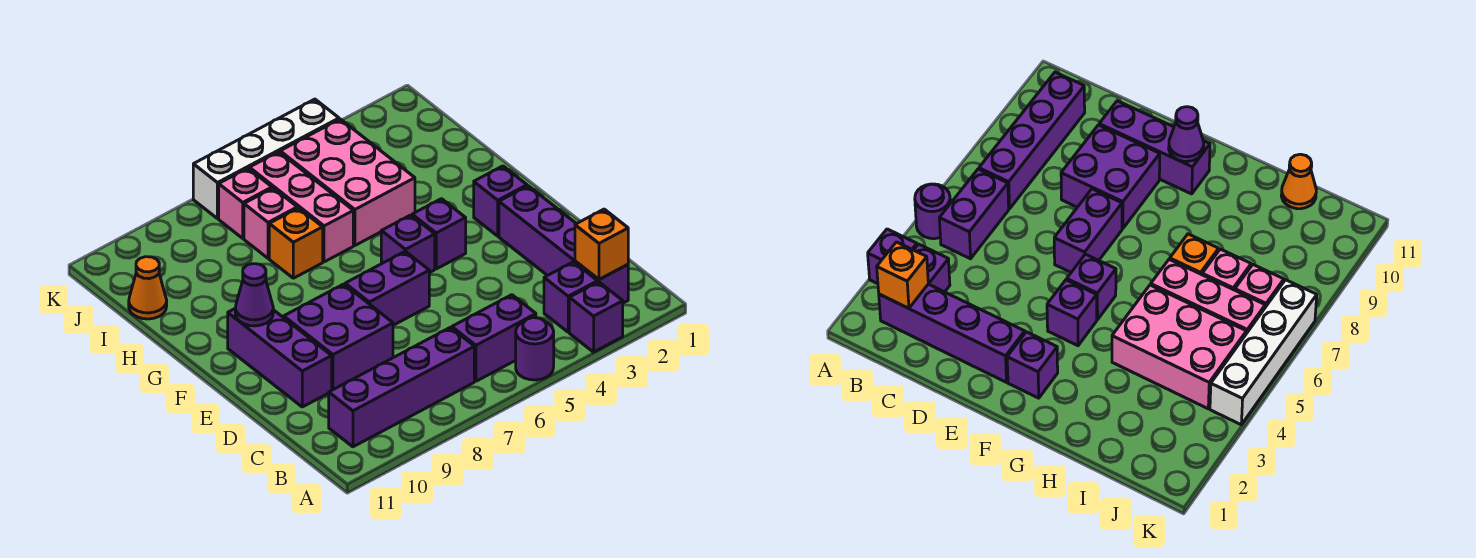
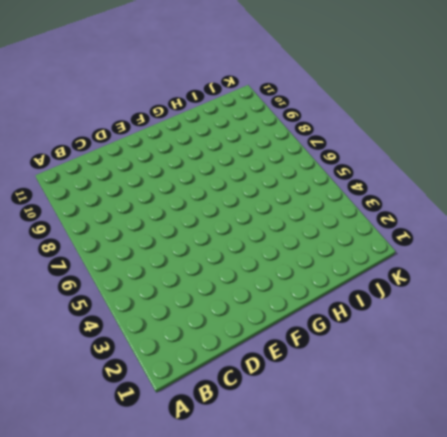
none -> purple brick A3 level 1
none -> purple round brick A5 level 1
none -> purple brick B2:E2 level 1

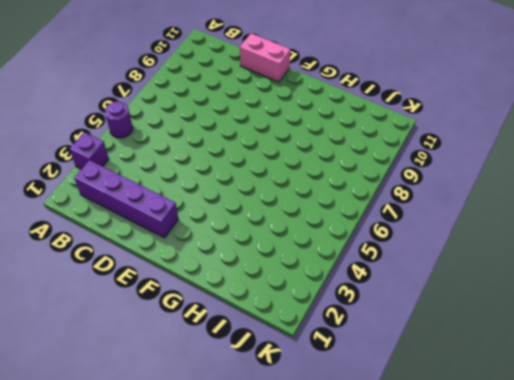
pink brick D11:E11 level 1 -> none
none -> purple brick B3 level 1
none -> purple brick B5:B6 level 1
none -> purple brick B7:B10 level 1

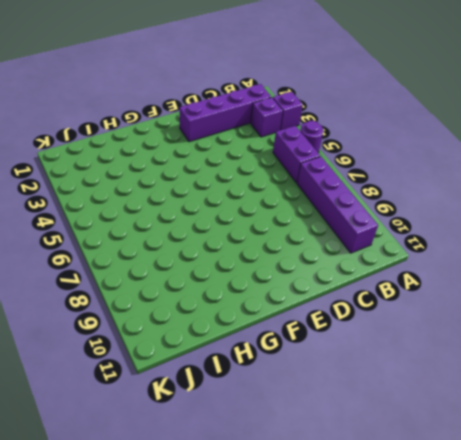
none -> purple brick D8:E9 level 1
none -> purple brick D10:F10 level 1
none -> purple brick E6:E7 level 1

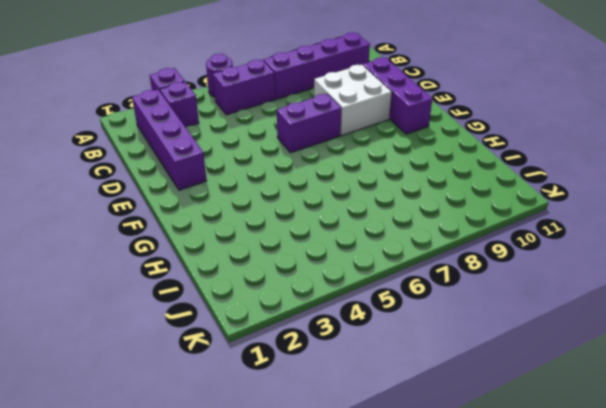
white brick D8:E9 level 1 -> purple brick D8:E9 level 1
none -> purple brick F2 level 1
none -> purple brick F4 level 1
none -> purple brick F5 level 1

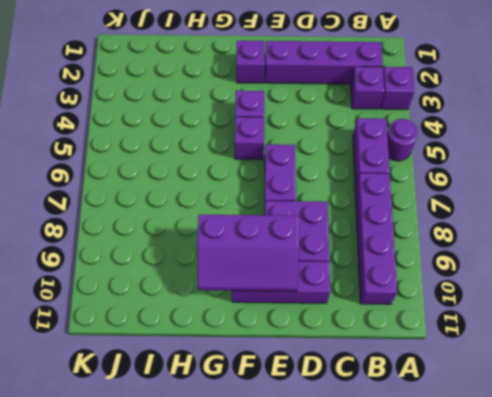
purple slope E9:G10 level 2 top 9 -> purple cone F10 level 2
none -> pink brick H4:J5 level 1
none -> pink brick H6:J6 level 1
none -> orange brick H7 level 1

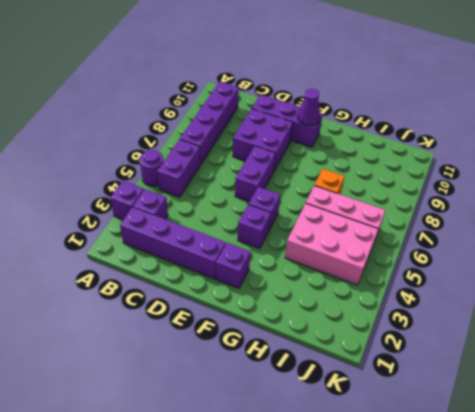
none -> pink brick I7 level 1
none -> orange cone I11 level 1
none -> pink brick J7 level 1

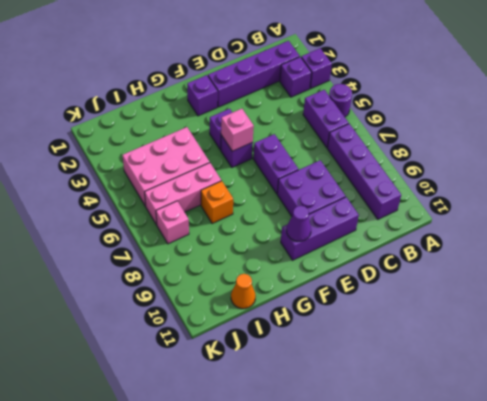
pink brick F5 level 2 -> pink brick I7 level 1
none -> white brick K4:K7 level 1
none -> orange brick B2 level 2

